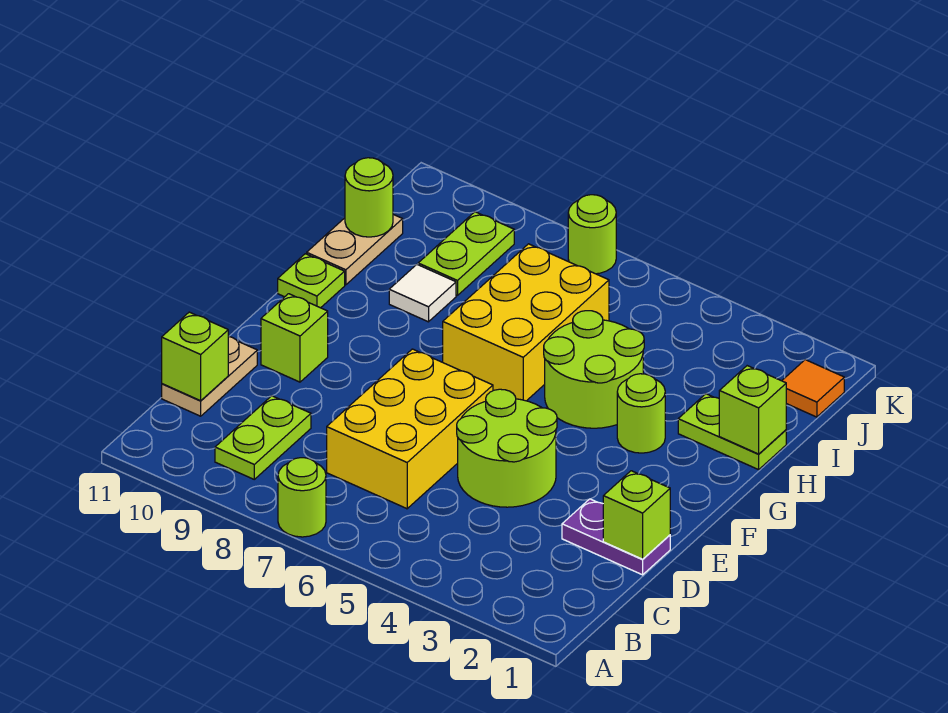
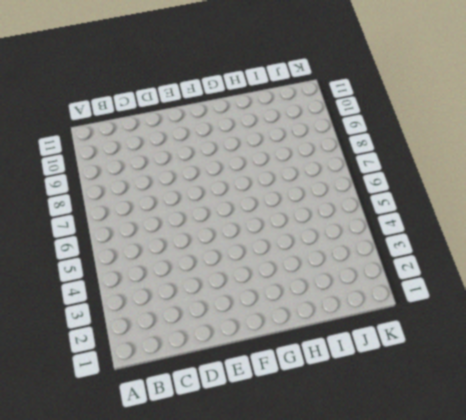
none -> lime round brick A7 level 1
none -> lime plate B9:C9 level 1
none -> yellow brick C6:E7 level 1

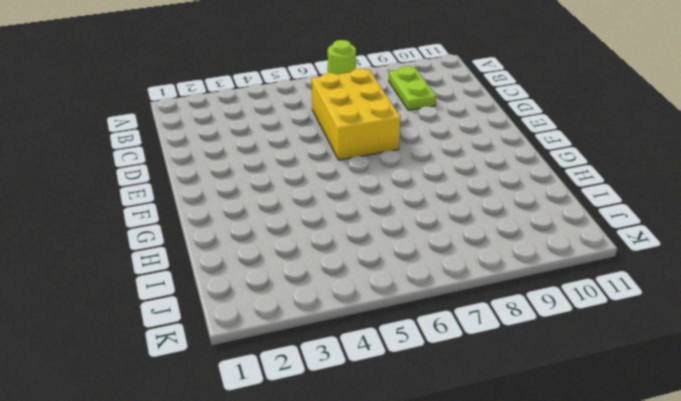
none -> tan plate C11:D11 level 1
none -> purple plate D1:D2 level 1
none -> lime round brick D4:E5 level 1

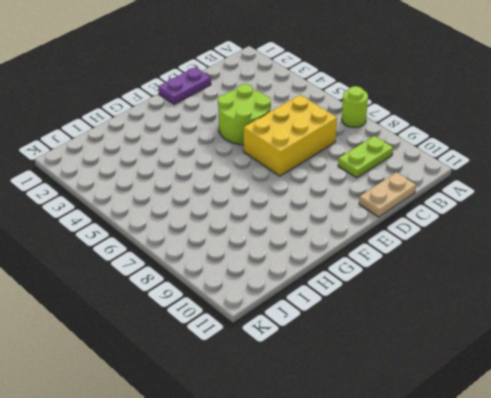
purple plate D1:E1 level 1 -> purple plate D1:D2 level 1
none -> lime brick E10 level 1
none -> lime round brick G3 level 1
none -> lime round brick G4:H5 level 1

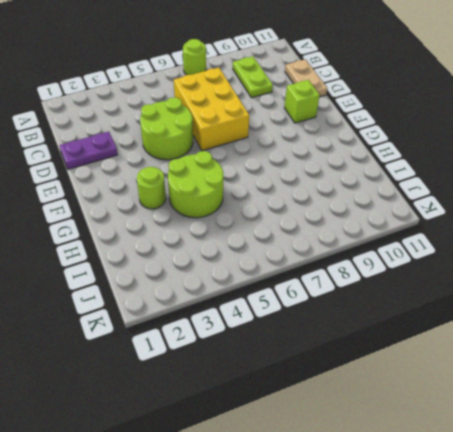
none -> yellow brick G6:I7 level 1
none -> lime plate G11 level 1
none -> lime plate H1:H2 level 1

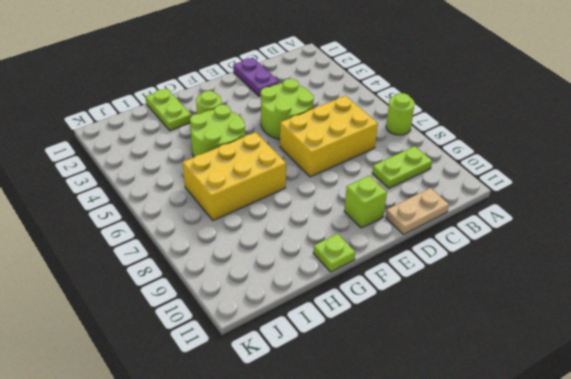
none -> white tile H9 level 1
none -> tan plate H11:I11 level 1
none -> lime plate I9:J9 level 1

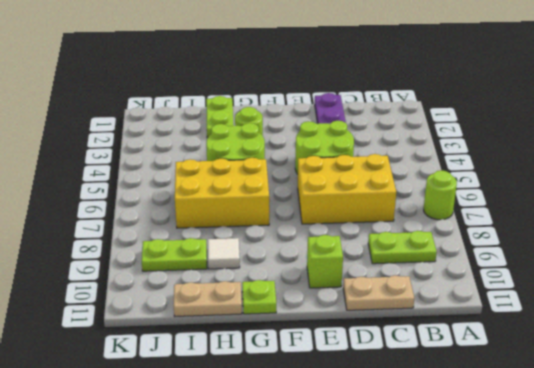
none -> orange tile J1 level 1
none -> lime round brick K7 level 1
none -> lime brick C11 level 2

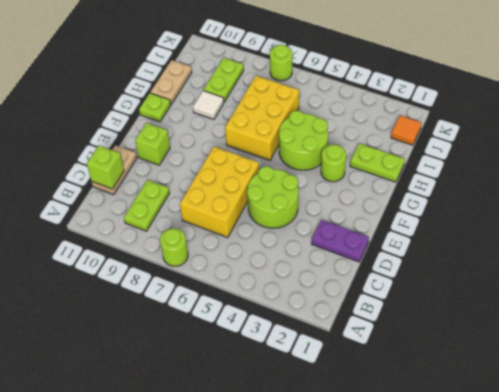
none -> lime brick D1 level 2
none -> lime brick H1 level 2
none -> lime round brick I11 level 2

